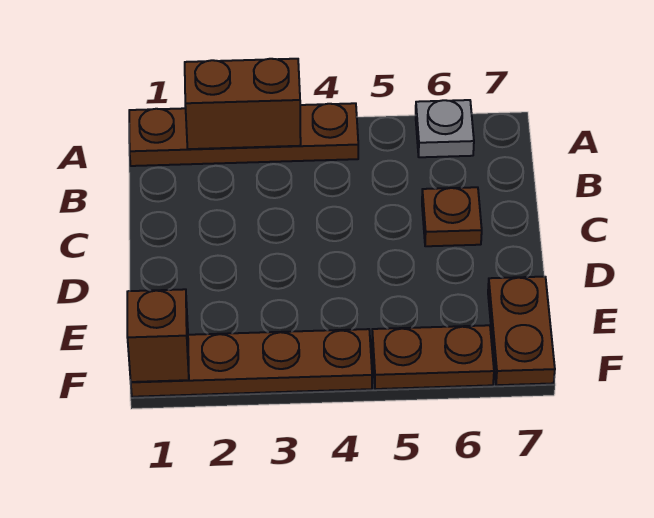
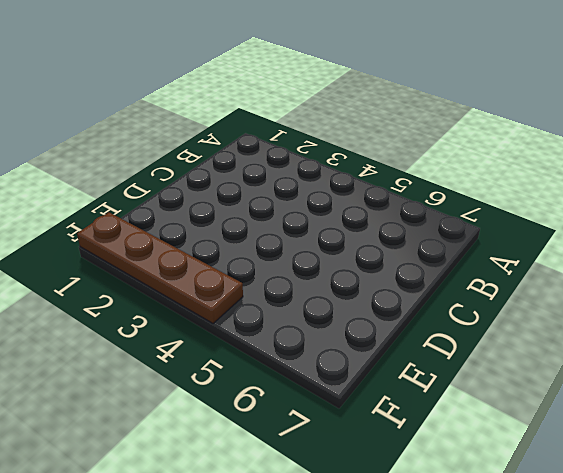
none -> brown plate A1:A4 level 1
none -> grey plate A6 level 1

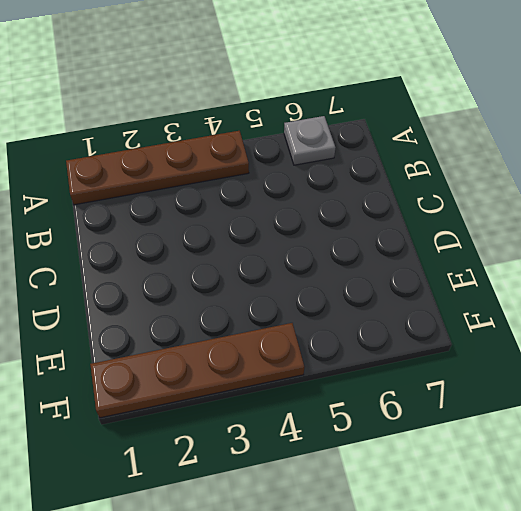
none -> brown plate C6 level 1
none -> brown plate E7:F7 level 1

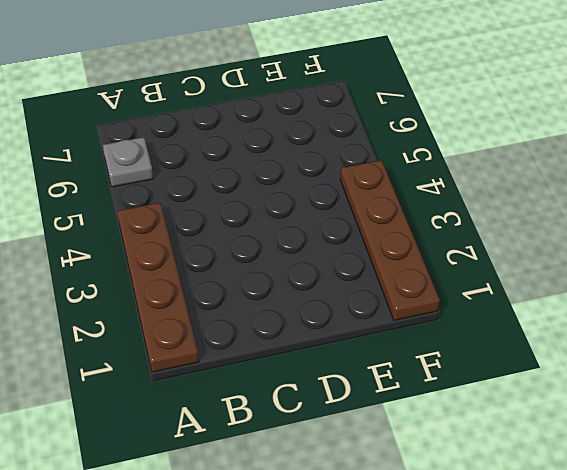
none -> brown plate C6 level 1
none -> brown plate E7:F7 level 1

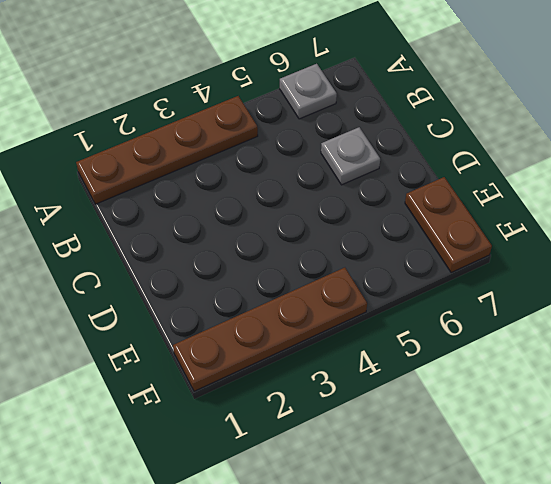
grey plate C6 level 1 -> brown plate C6 level 1
none -> brown plate F5:F6 level 1
none -> brown brick A2:A3 level 2

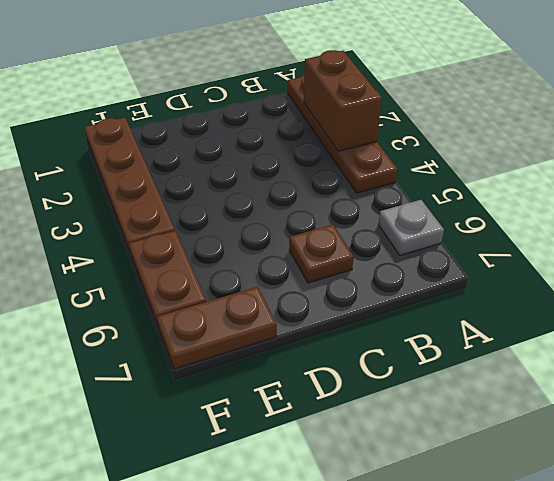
none -> brown brick F1 level 2

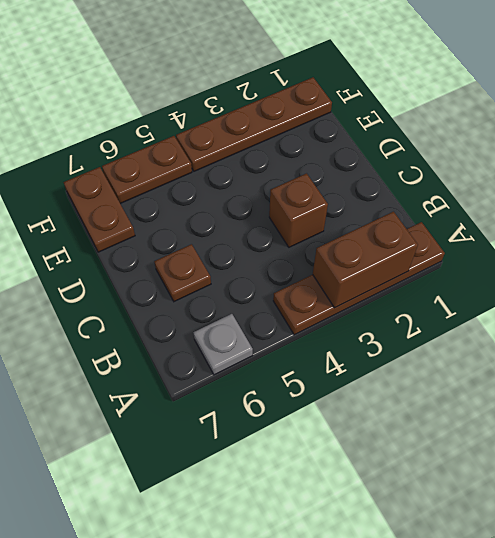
brown brick C3 level 1 -> brown brick F1 level 2

